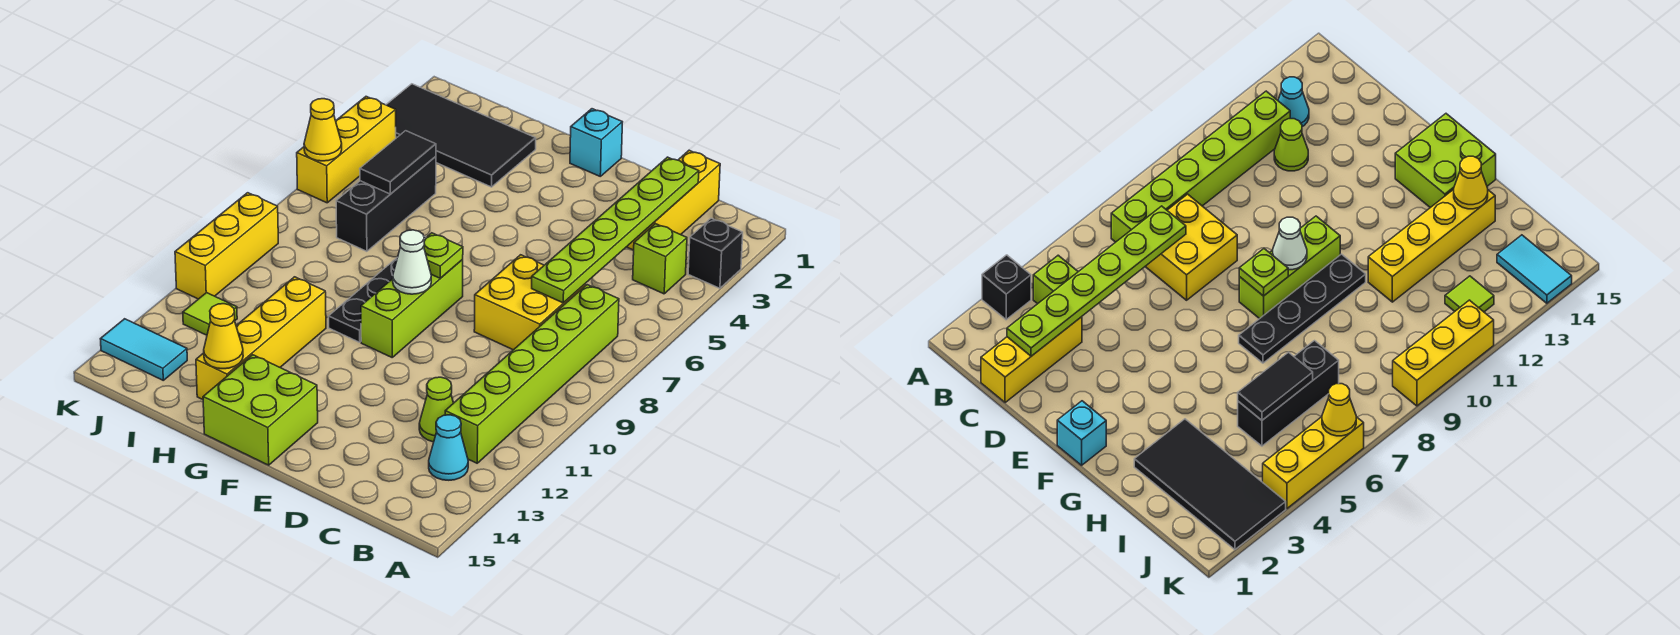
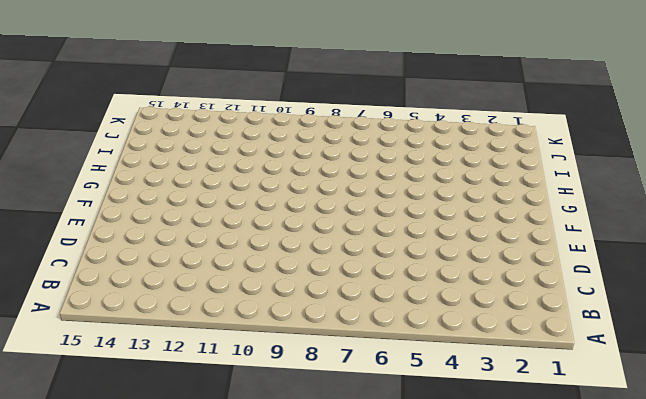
none -> black brick A3 level 1
none -> lime brick B4 level 1
none -> lime brick B7:B12 level 1

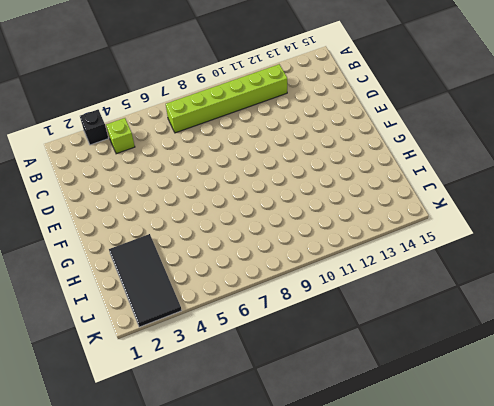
none -> cyan cone B13 level 1
none -> yellow brick C1:C3 level 1
none -> yellow brick C7:D8 level 1

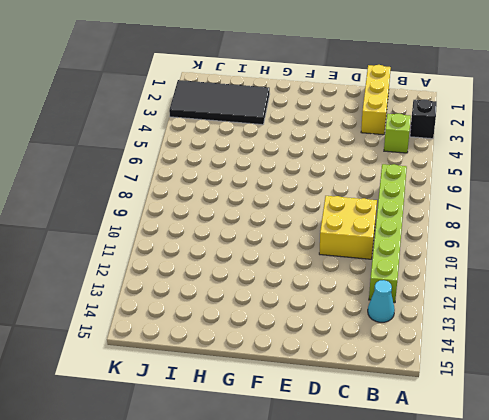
yellow brick C9:D10 level 1 -> yellow brick C7:D8 level 1
none -> lime cone C12 level 1
none -> cyan brick F1 level 1
none -> lime brick F8:F10 level 1

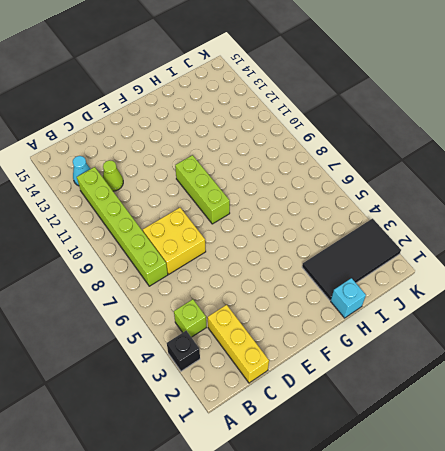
cyan brick H1 level 1 -> cyan brick F1 level 1
none -> lime brick F14:G15 level 1
none -> black plate G7:G10 level 1
none -> yellow brick H11:H14 level 1

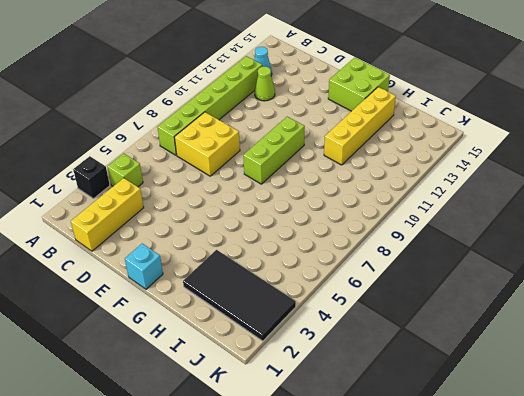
none -> black plate G7:G10 level 1
none -> black brick I5:I7 level 1
none -> lime tile J12 level 1

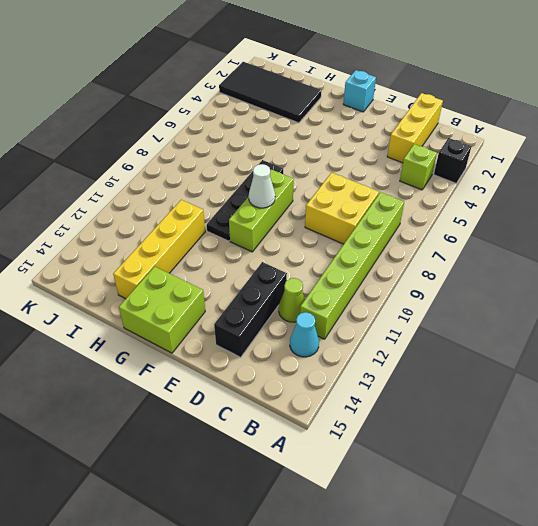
black brick D12:D14 level 1 -> black brick I5:I7 level 1
none -> lime tile J12 level 1
none -> cyan tile J14:K14 level 1
none -> yellow brick K4:K6 level 1

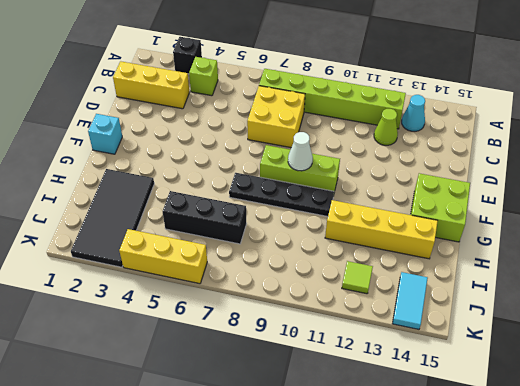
none -> yellow brick K9:K11 level 1
none -> lime plate C2:C7 level 2
none -> lime plate F8 level 2

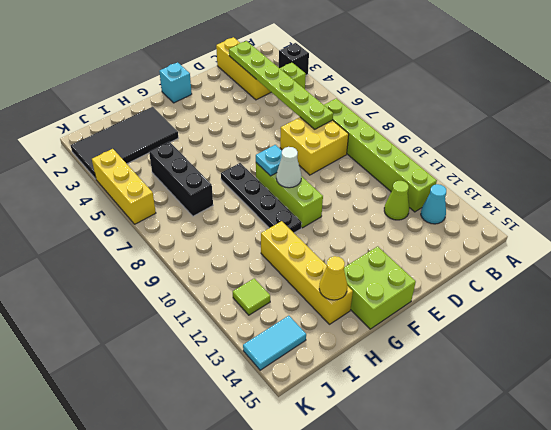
cyan plate F8 level 2 -> lime plate F8 level 2
none -> yellow brick K9:K11 level 1
none -> black tile I5:I6 level 2
none -> yellow cone K6 level 2

